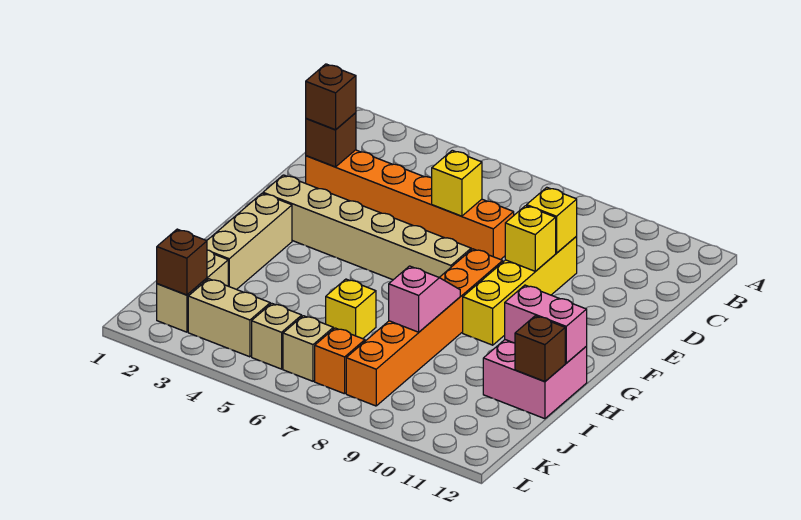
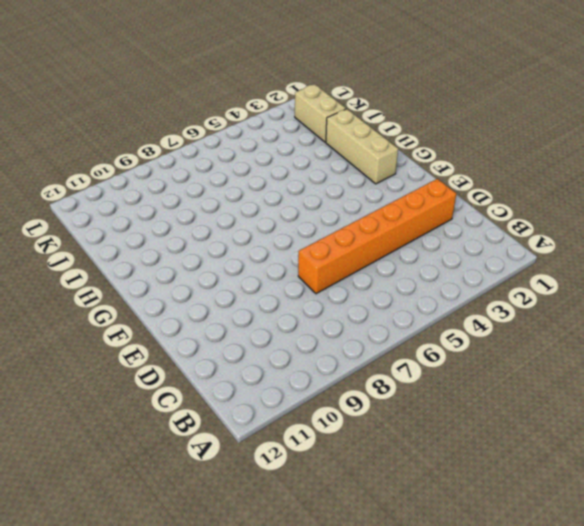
none -> yellow brick D9:G9 level 1
none -> tan brick F2:F7 level 1
none -> orange brick F8:K8 level 1

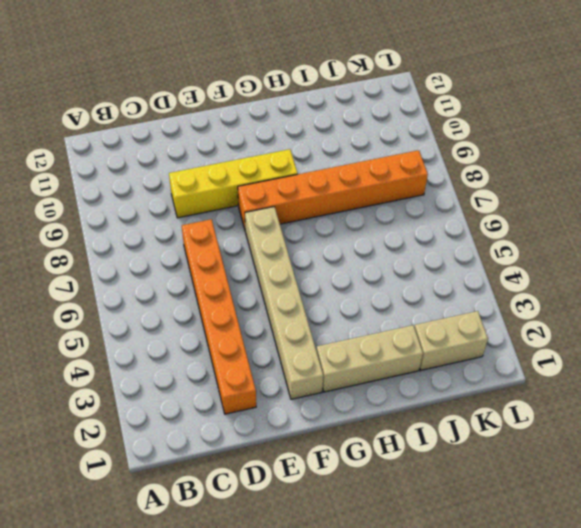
none -> pink brick H11:I12 level 1
none -> yellow brick I6 level 1
none -> tan brick K3:K4 level 1

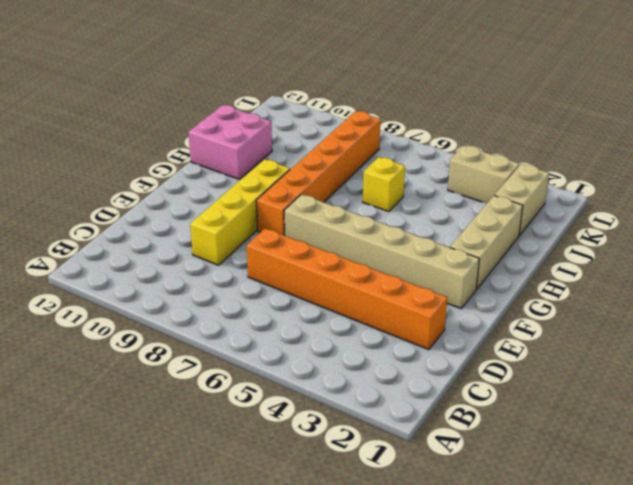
none -> tan brick K5 level 1
none -> tan brick K6 level 1
none -> orange brick K7 level 1

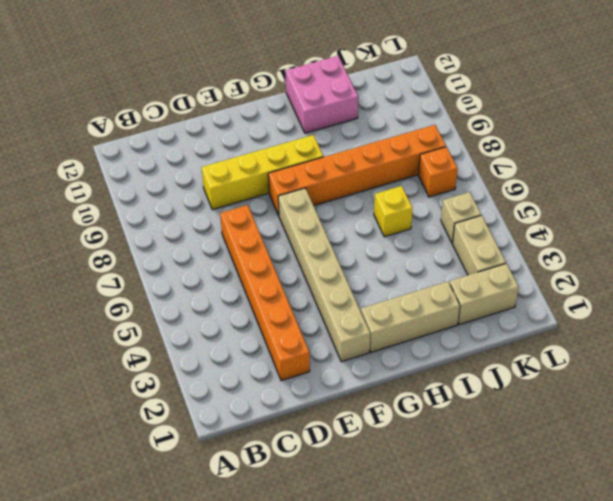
none -> tan brick K6 level 1
none -> brown brick D2 level 2
none -> yellow brick D6 level 2

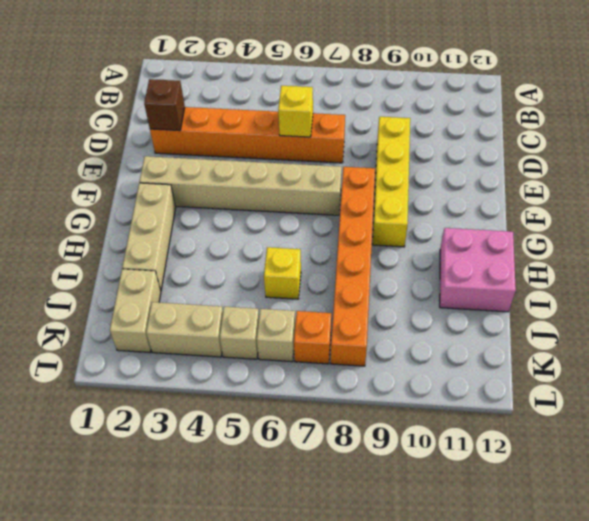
none -> yellow brick D9 level 2
none -> yellow brick E9 level 2
none -> pink slope H8:I8 level 2 top I

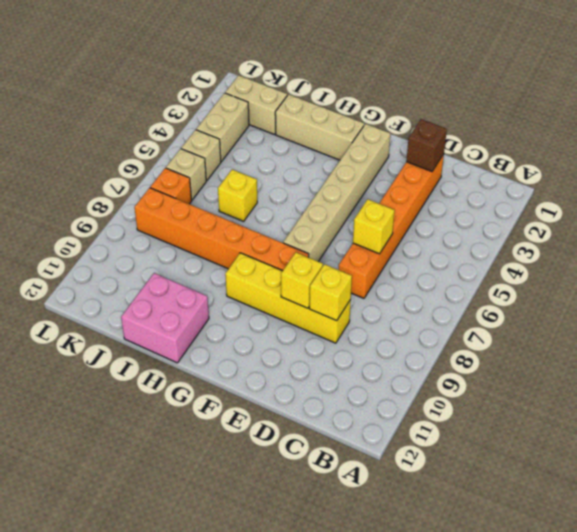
none -> pink slope H8:I8 level 2 top I
none -> pink brick H11:H12 level 2
none -> brown brick I12 level 2

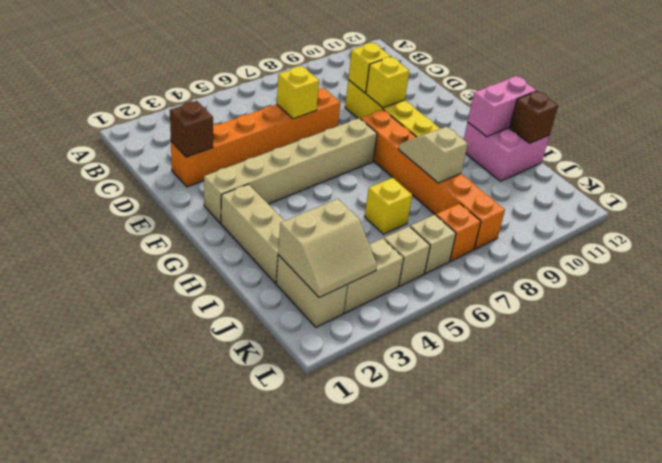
tan slope H8:I8 level 2 top I -> pink slope H8:I8 level 2 top I
tan slope J2:K3 level 2 top J -> brown brick K2 level 2
none -> brown brick D2 level 3

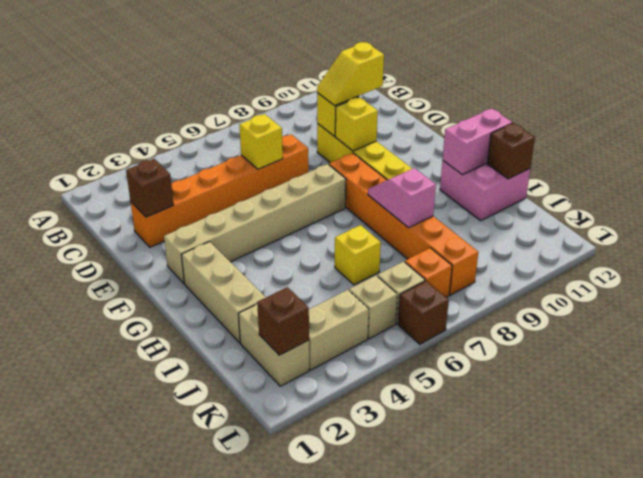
yellow slope D9:D10 level 3 top 10 -> none
brown brick L6 level 1 -> brown brick D2 level 3

